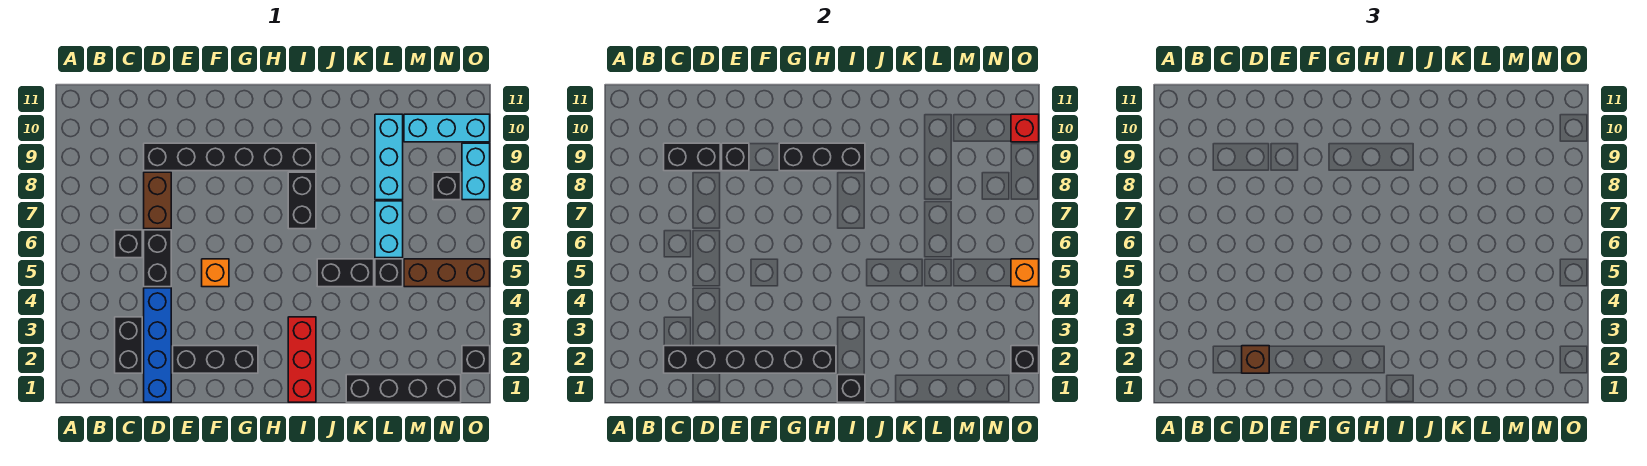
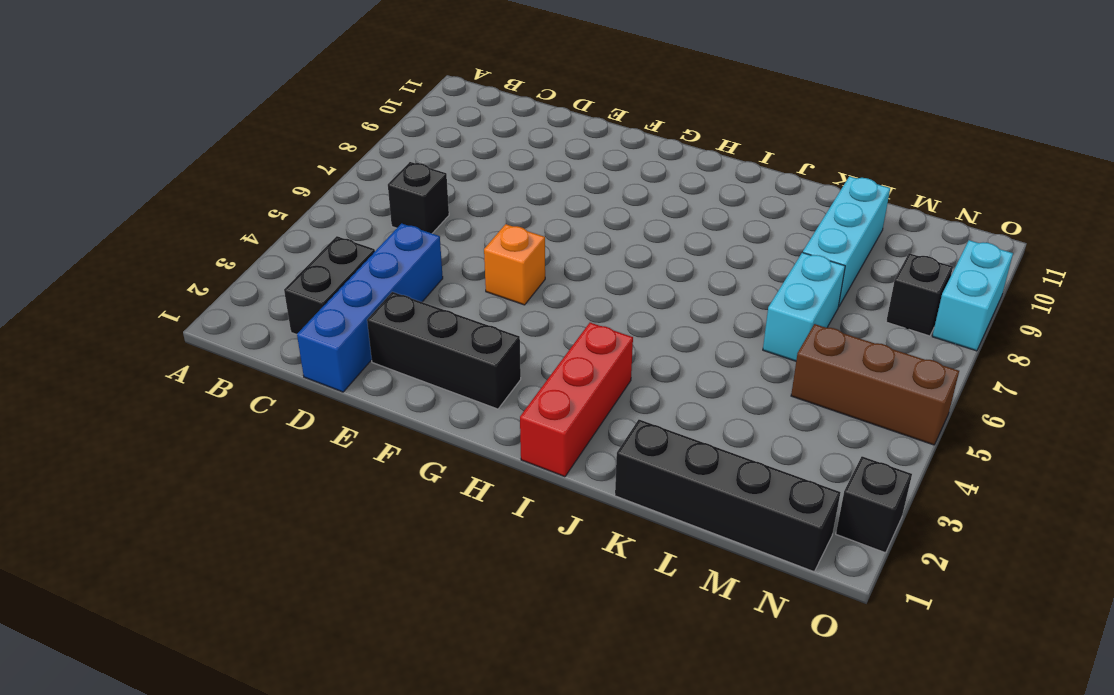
none -> black brick D5:D6 level 1
none -> brown brick D7:D8 level 1
none -> black brick D9:I9 level 1

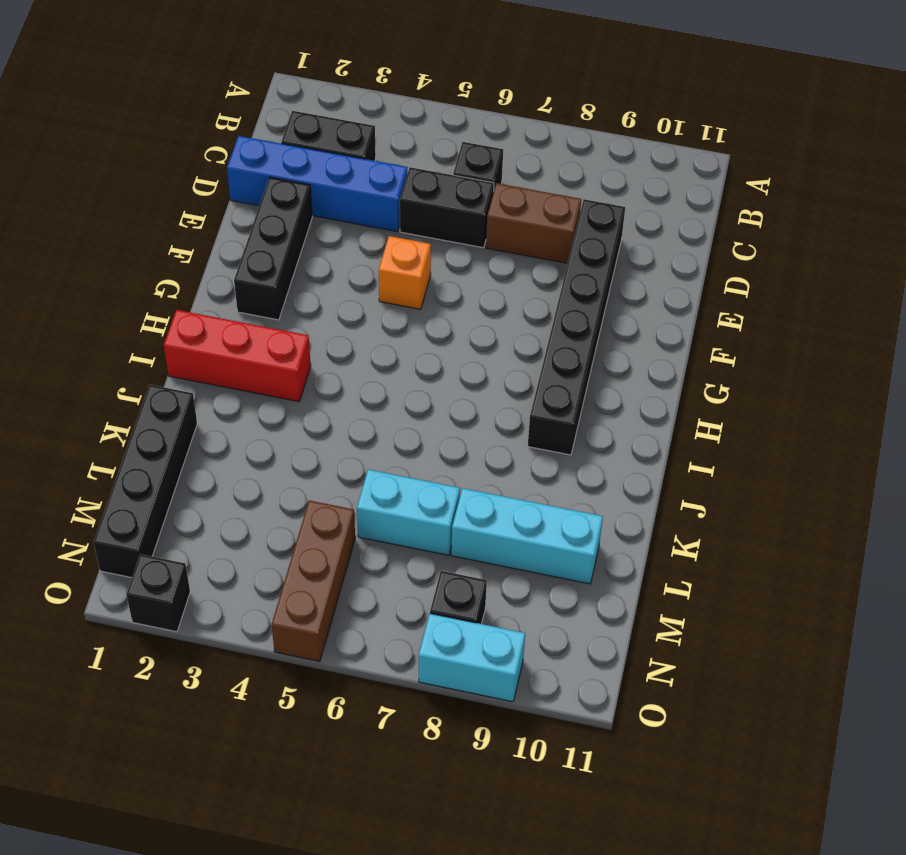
none -> black brick I7:I8 level 1
none -> black brick J5:K5 level 1
none -> black brick L5 level 1

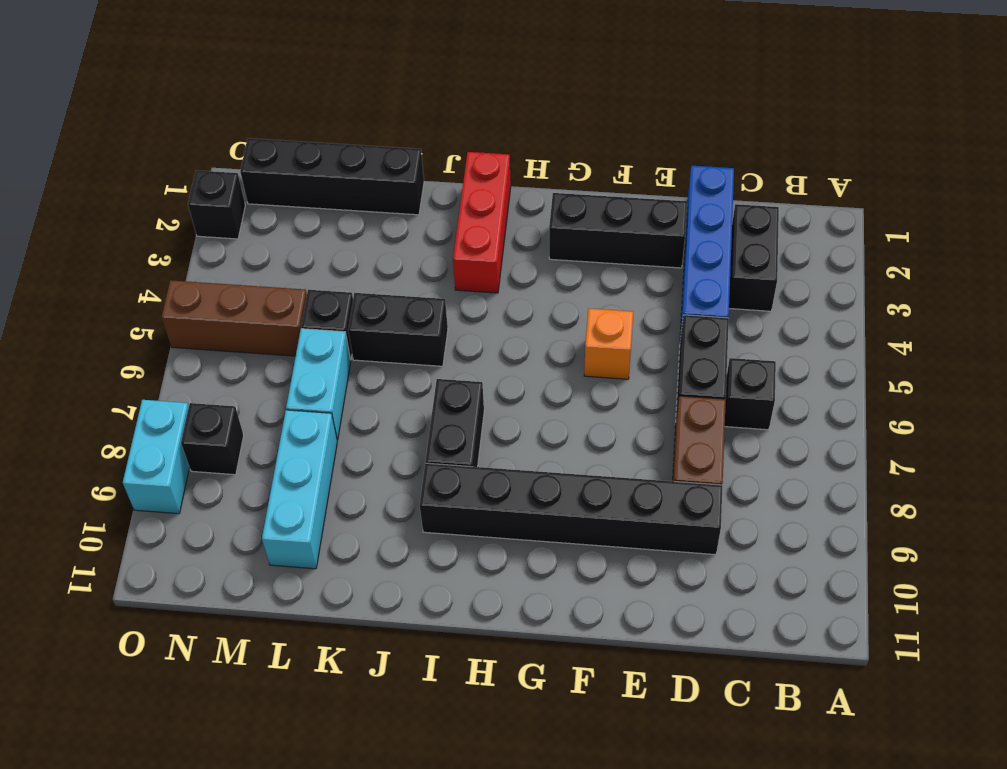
none -> cyan brick M10:O10 level 1
none -> black brick C2:H2 level 2
none -> black brick C9:D9 level 2

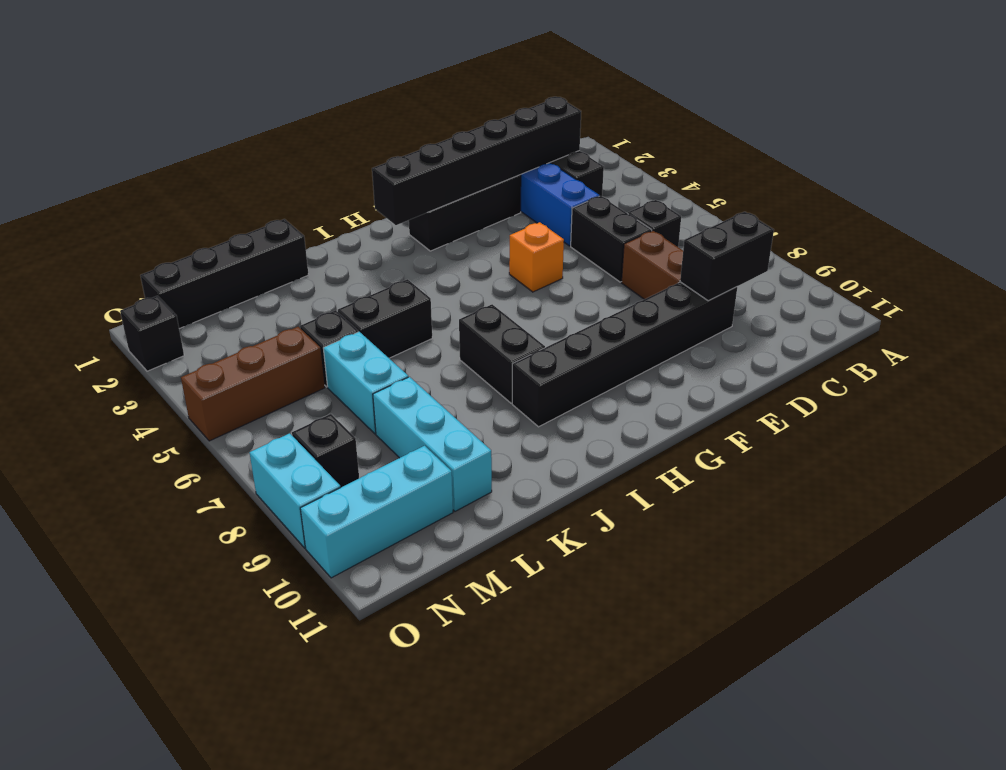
none -> red brick I1:I3 level 1
none -> black brick E9 level 2
none -> black brick G9:I9 level 2

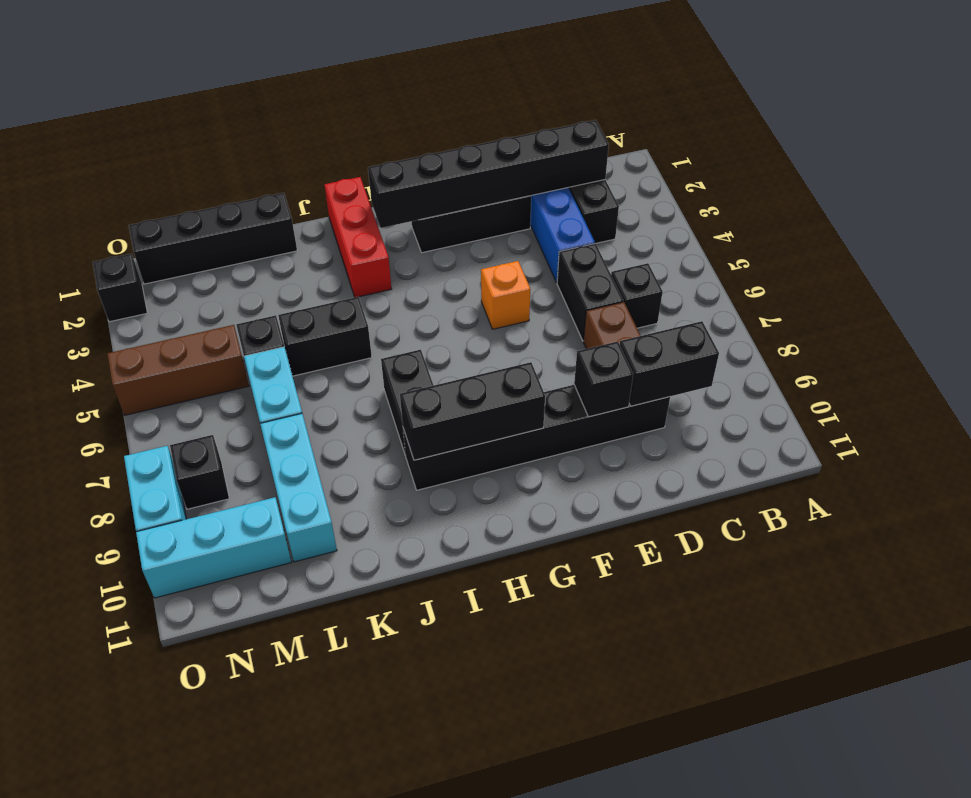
none -> black brick I1 level 2
none -> black brick O2 level 2
none -> orange brick O5 level 2

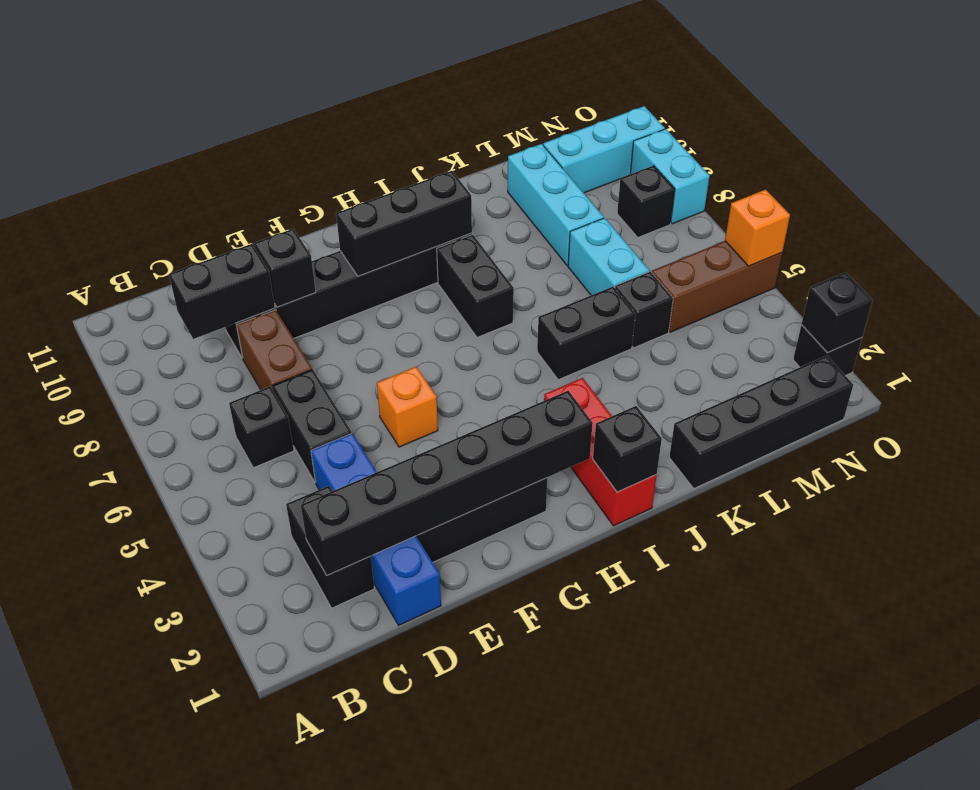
none -> red brick O10 level 2
none -> brown brick D2 level 3

